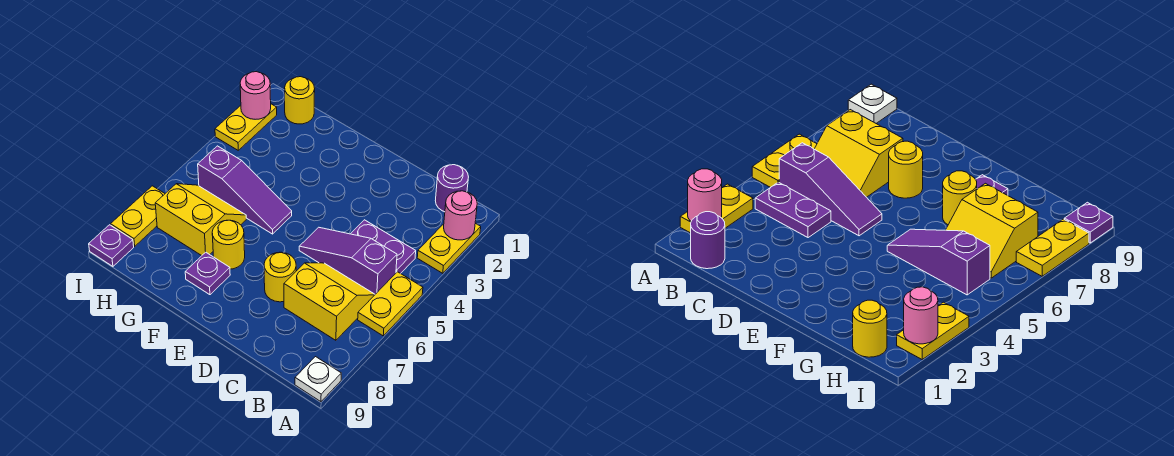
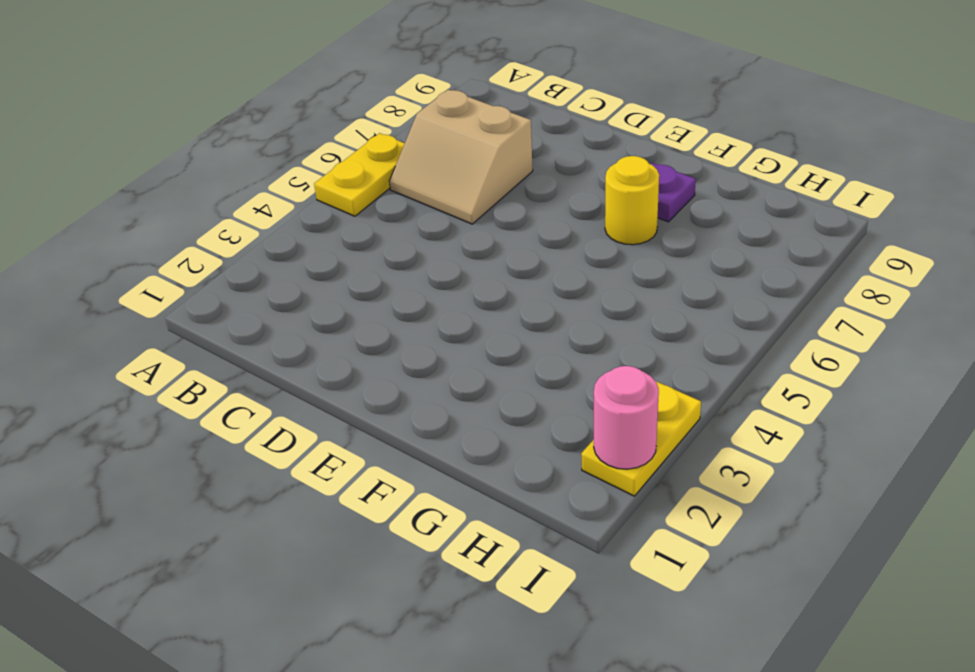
tan slope B6:C7 level 1 top 7 -> yellow slope B6:C7 level 1 top 7
none -> yellow plate A2:A3 level 1
none -> white plate A9 level 1
none -> purple round brick B1 level 1

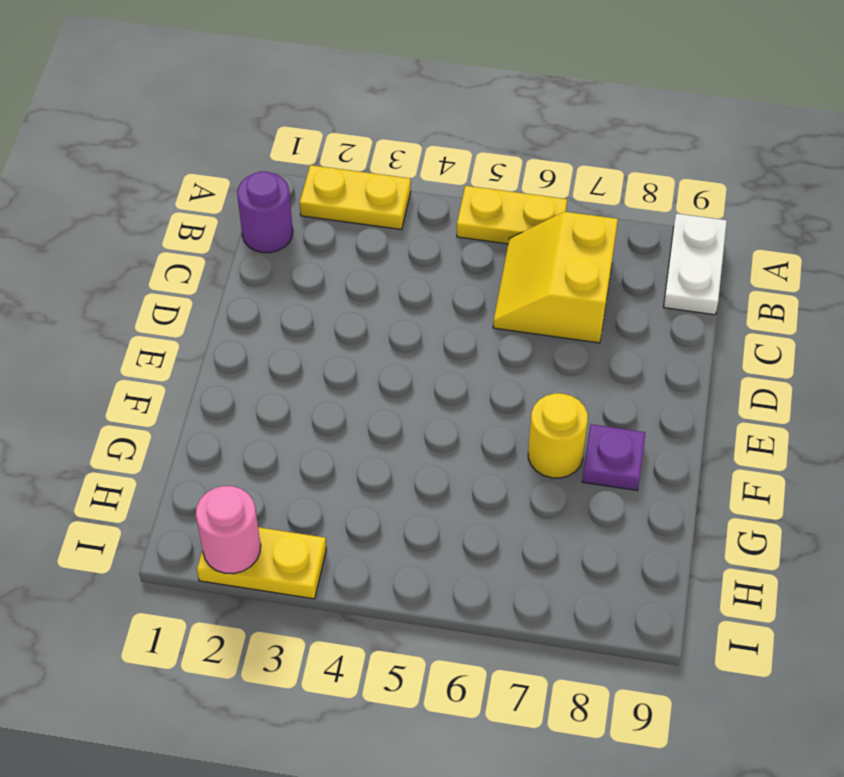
white plate A9:B9 level 1 -> white plate A9 level 1
none -> purple plate B4:C4 level 1
none -> purple slope B5:D5 level 1 top B
none -> yellow round brick D7 level 1

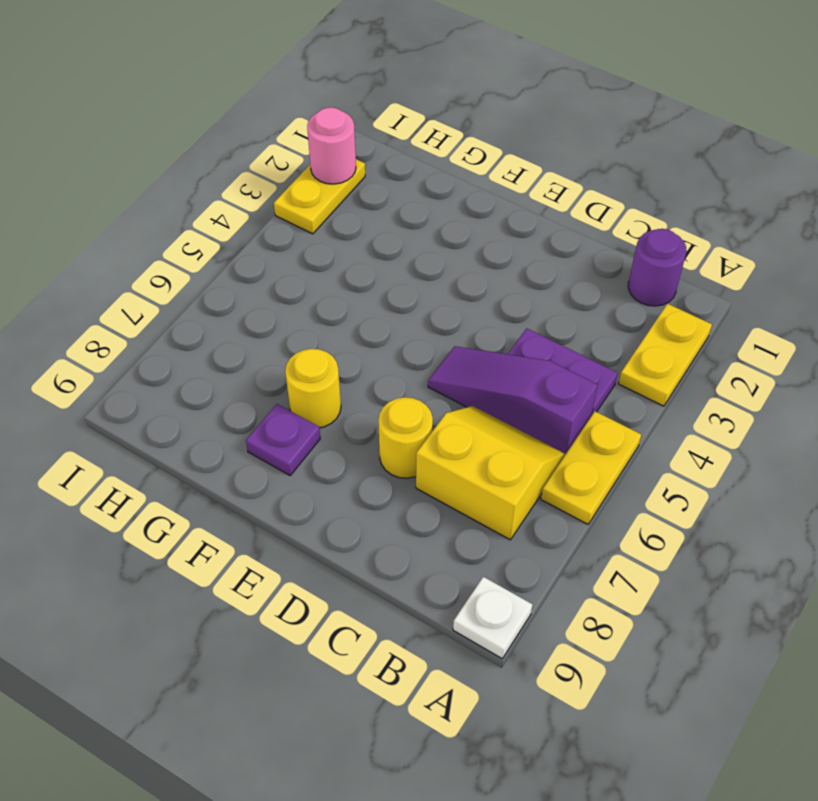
none -> purple slope F5:H5 level 1 top H
none -> yellow slope G6:H7 level 1 top 7
none -> yellow round brick H1 level 1

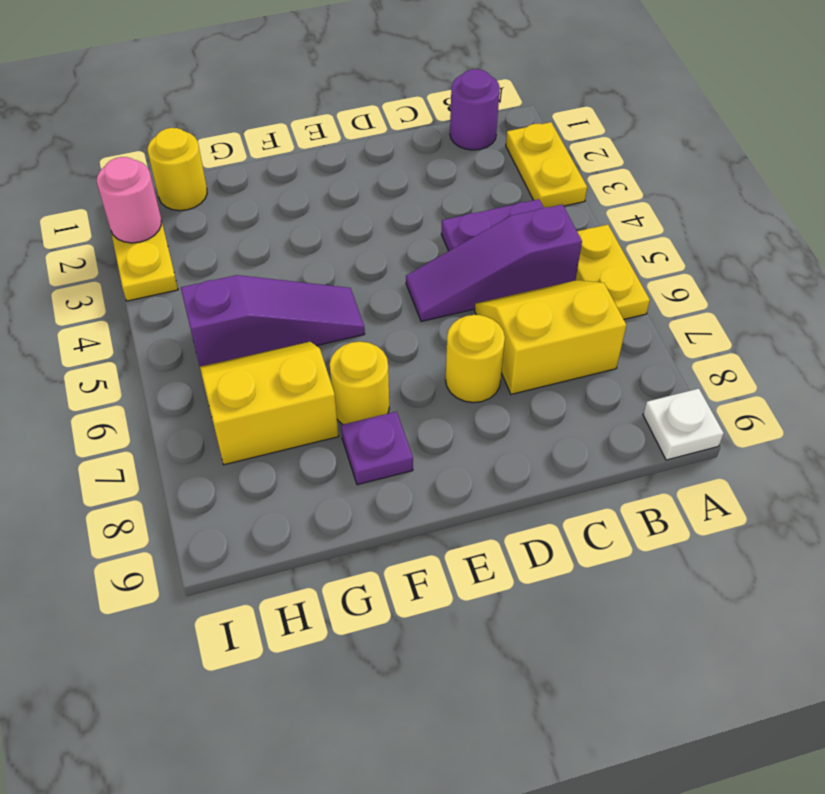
none -> yellow plate I7:I8 level 1
none -> purple plate I9 level 1
none -> pink round brick A2 level 2

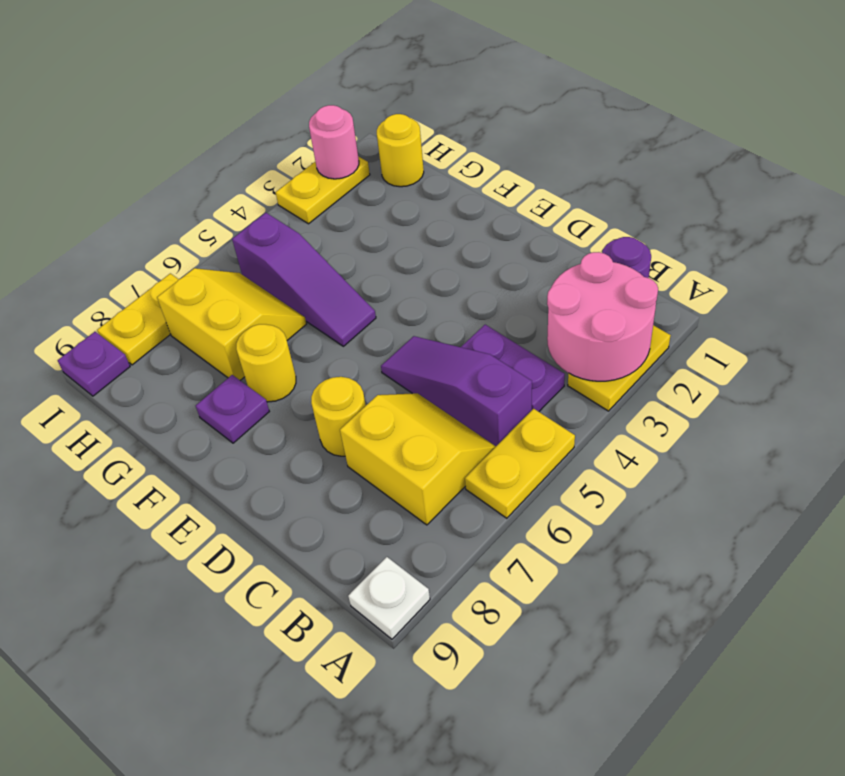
pink round brick A2:B3 level 2 -> pink round brick A2 level 2

